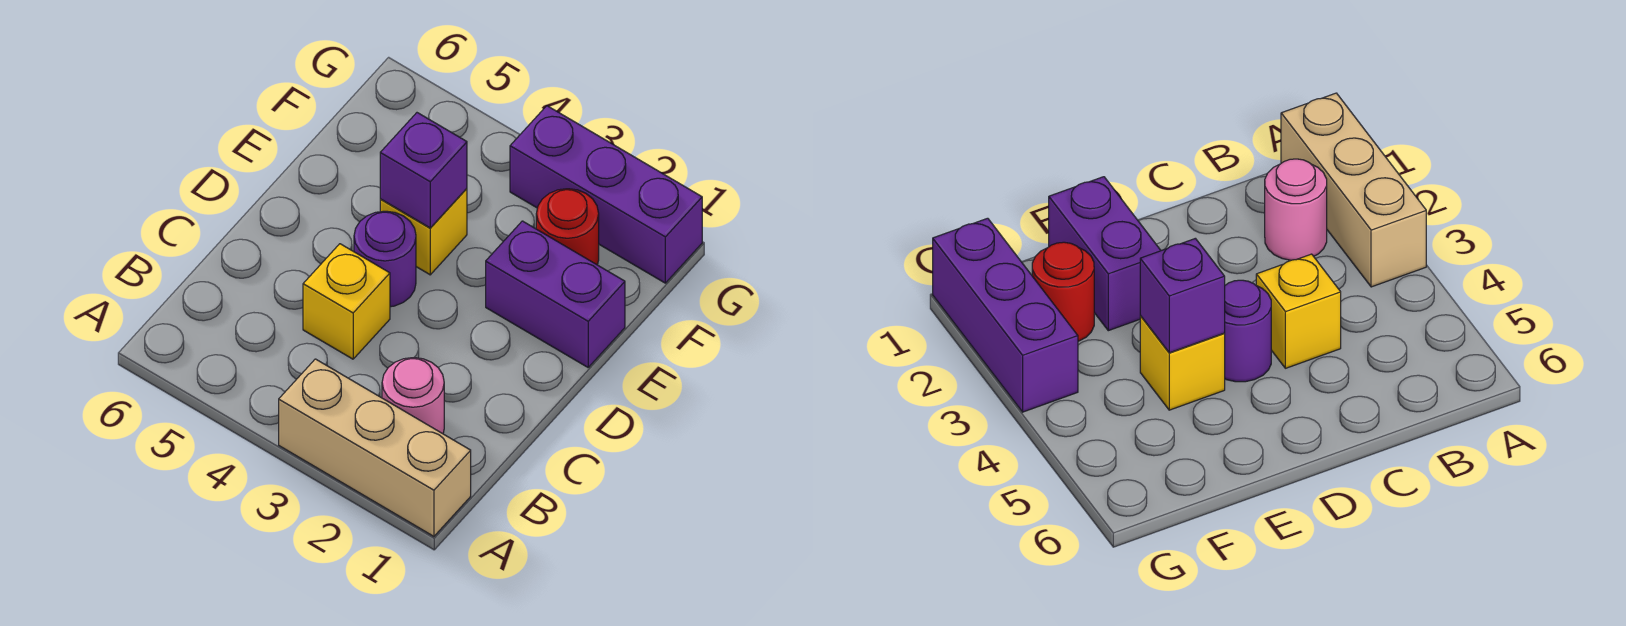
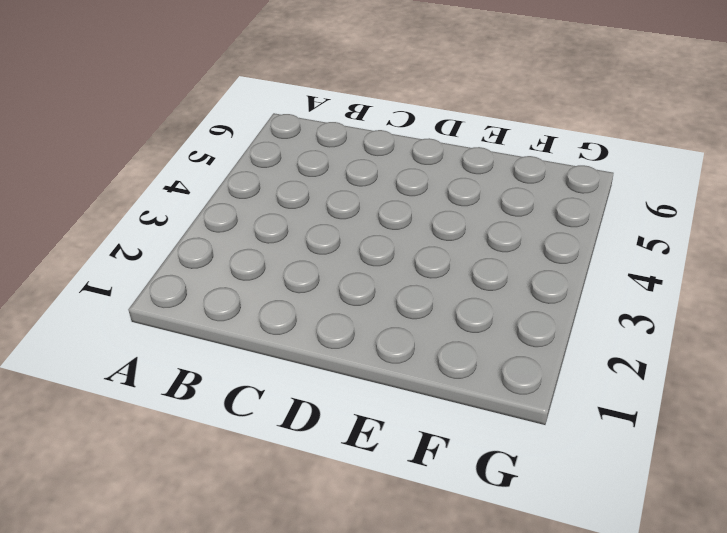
none -> tan brick A1:A3 level 1
none -> pink round brick B2 level 1

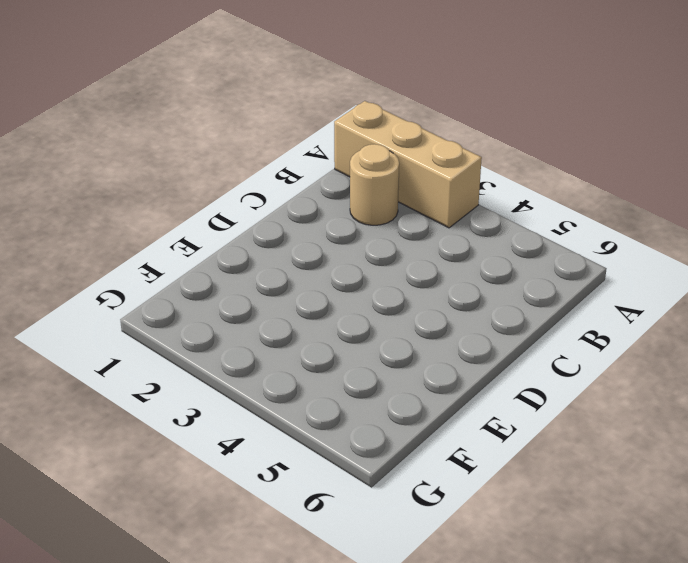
tan round brick B2 level 1 -> pink round brick B2 level 1
none -> yellow brick C4 level 1
none -> purple round brick D4 level 1

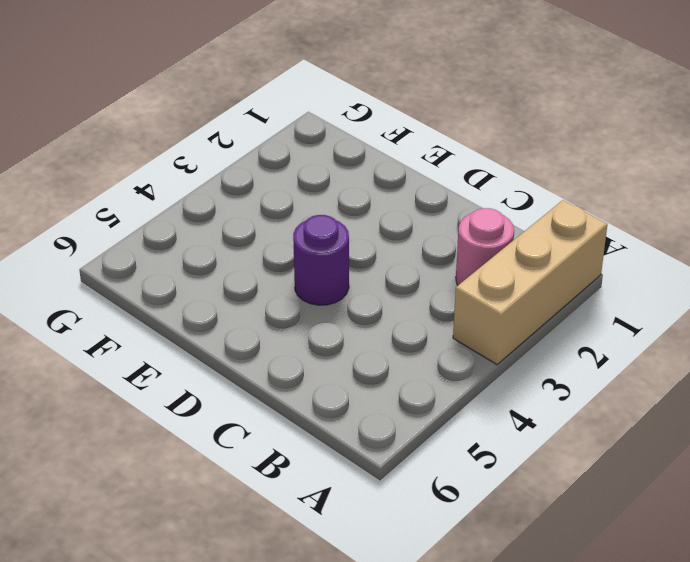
none -> yellow brick C4 level 1
none -> purple brick E1:E2 level 1

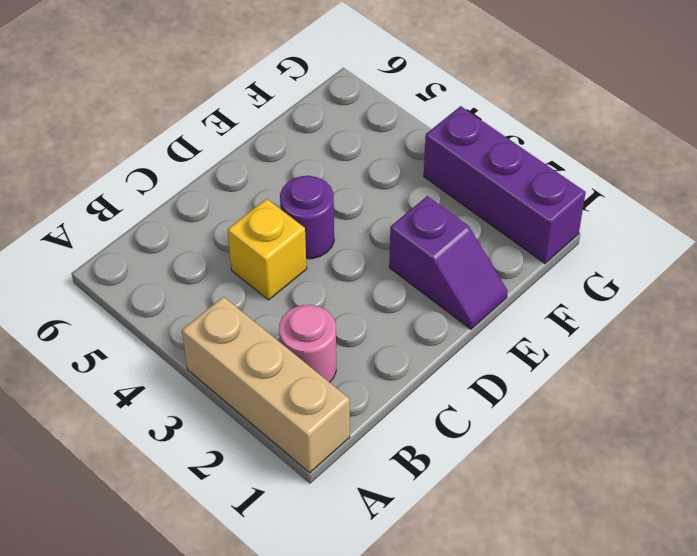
purple slope E1:E2 level 1 top 2 -> purple brick E1:E2 level 1
none -> yellow brick E4 level 1
none -> red round brick F2 level 1

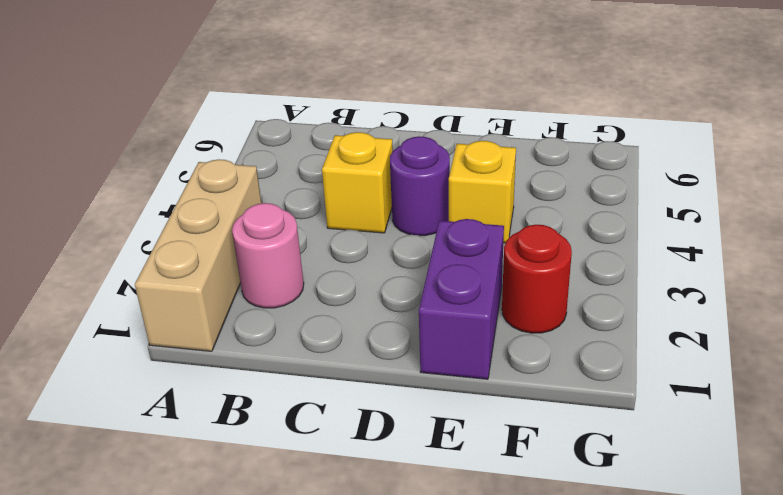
none -> purple brick G1:G3 level 1
none -> purple brick E4 level 2

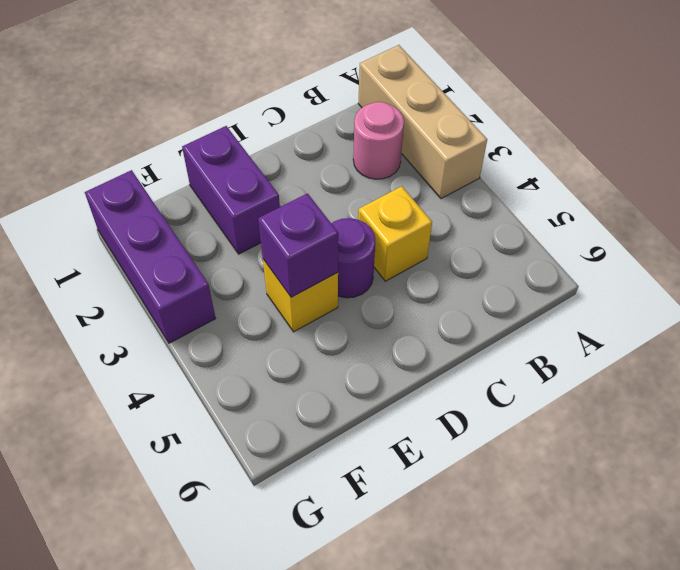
none -> red round brick F2 level 1

